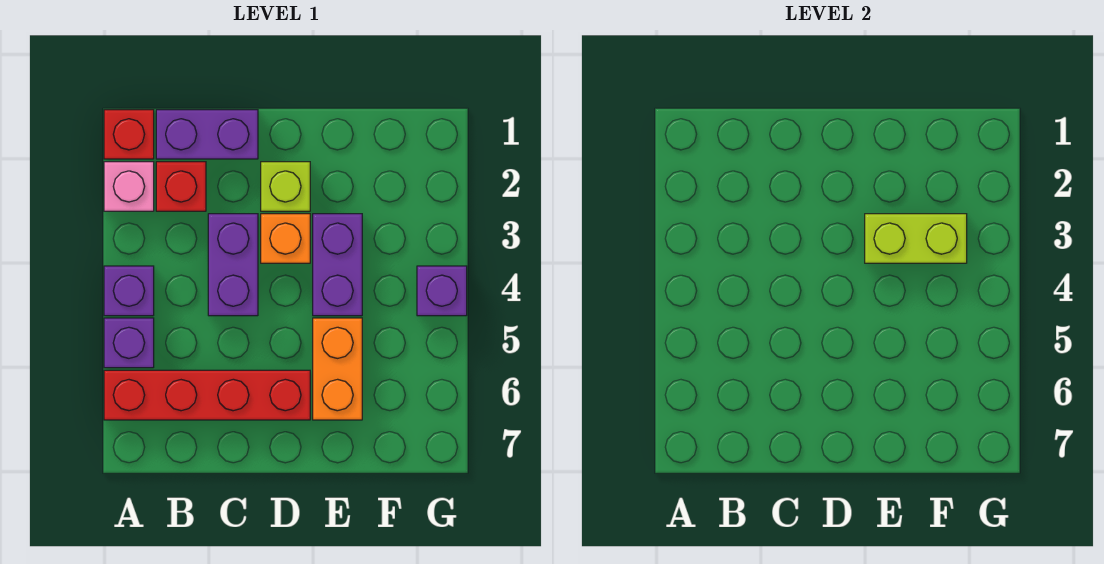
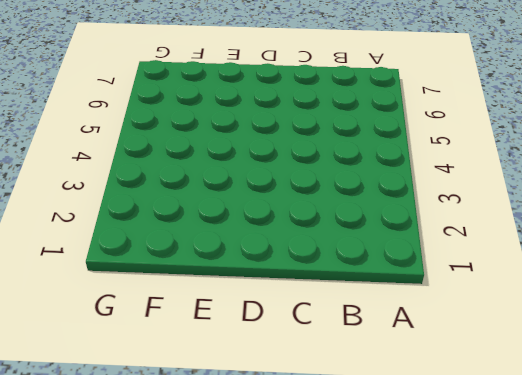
none -> red brick A1 level 1
none -> pink brick A2 level 1
none -> purple brick A4 level 1

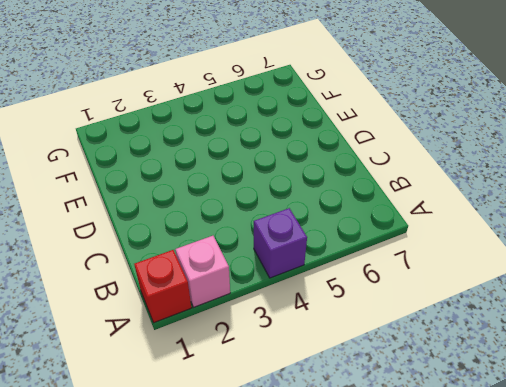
none -> purple brick A5 level 1
none -> red brick A6:D6 level 1
none -> purple brick B1:C1 level 1

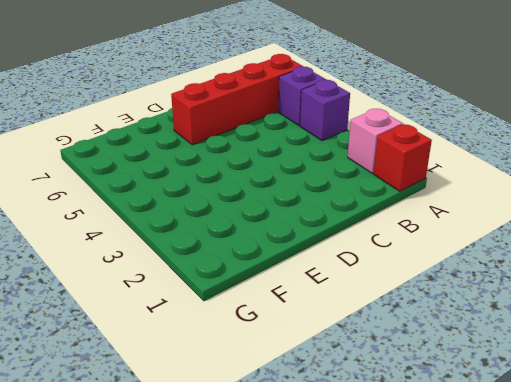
none -> purple brick B1:C1 level 1
none -> red brick B2 level 1
none -> purple brick C3:C4 level 1

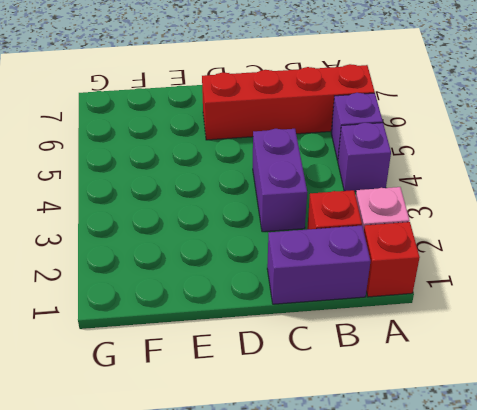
none -> lime brick D2 level 1
none -> orange brick D3 level 1
none -> purple brick E3:E4 level 1

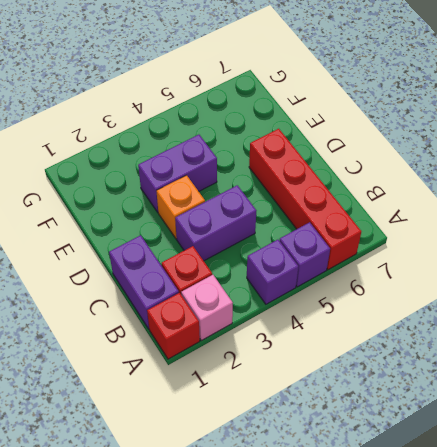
none -> lime brick D2 level 1
none -> orange brick E5:E6 level 1
none -> purple brick G4 level 1

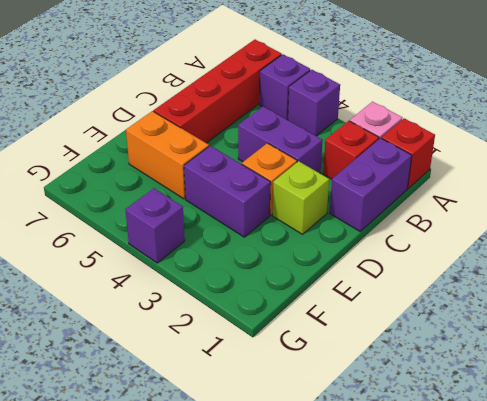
none -> lime brick E3:F3 level 2

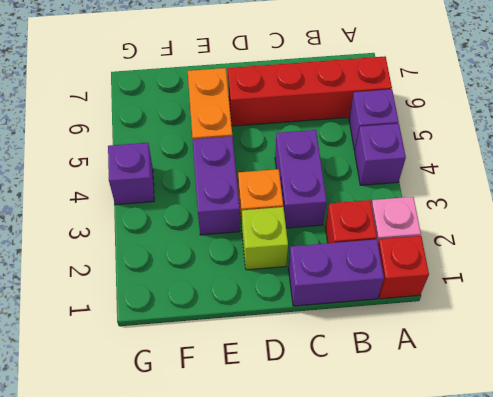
none -> lime brick E3:F3 level 2

